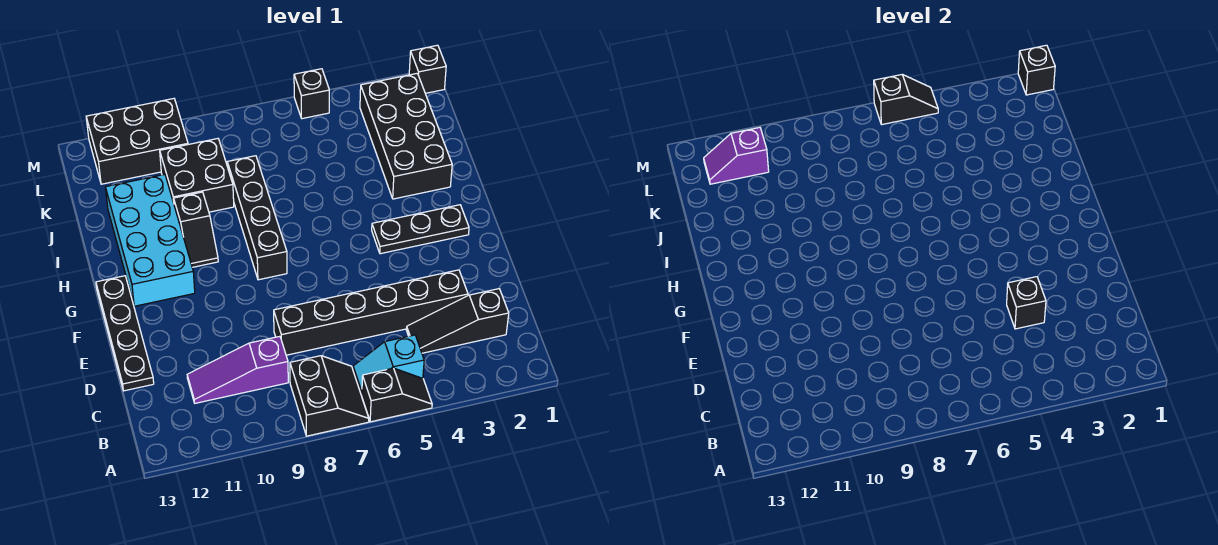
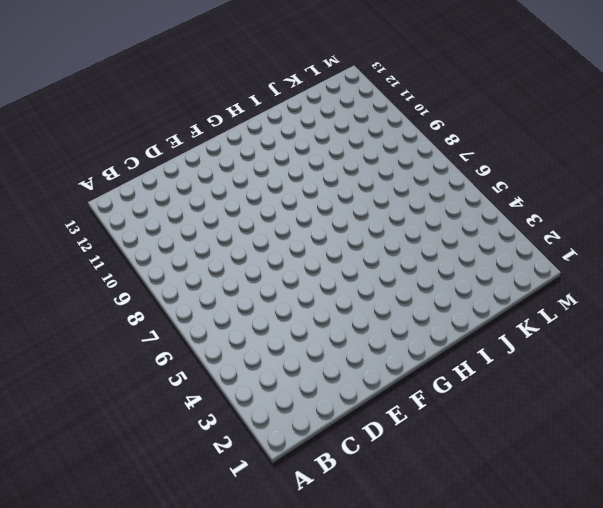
none -> black slope A5:A6 level 1 top 6
none -> black slope A7:B8 level 1 top 8
none -> cyan slope B5:B6 level 1 top 5

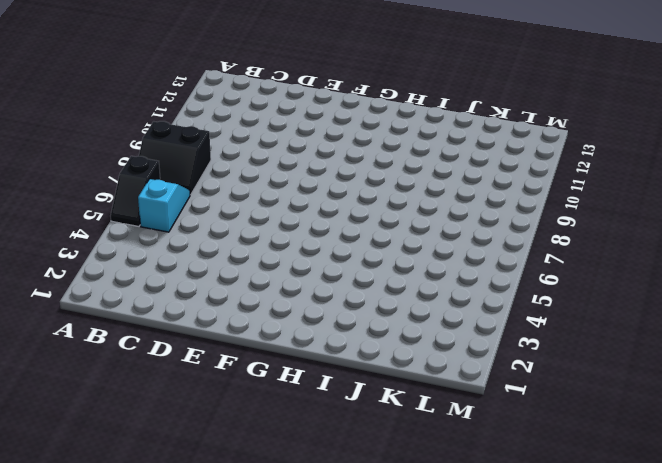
none -> black slope C2:C4 level 1 top 2
none -> purple slope C9:C11 level 1 top 9
none -> black brick D3:D8 level 1

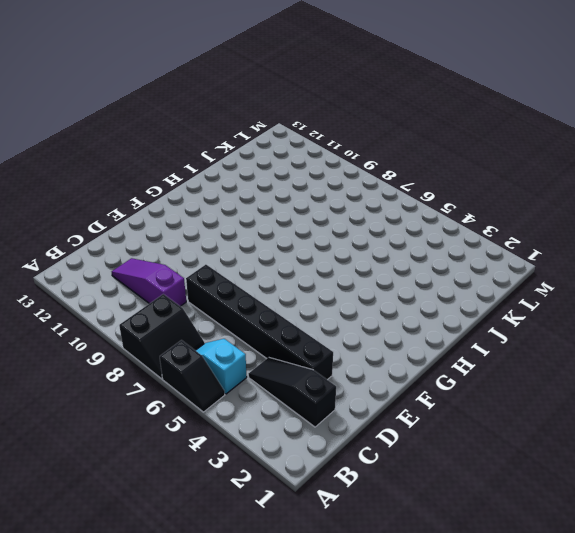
none -> black plate D13:G13 level 1
none -> black plate G2:G4 level 1
none -> black brick G8:J8 level 1

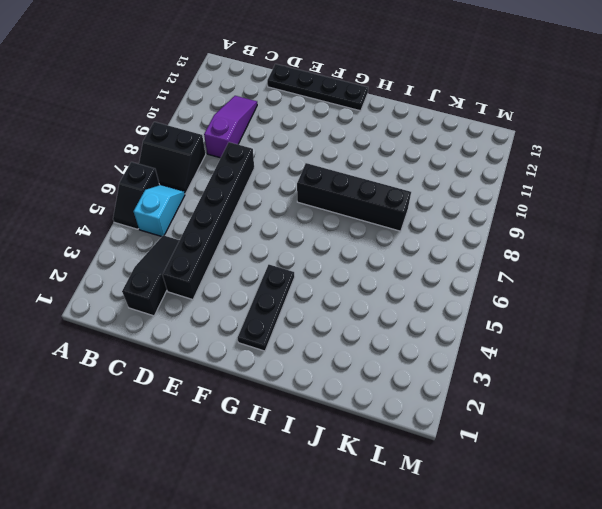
none -> cyan brick G11:J12 level 1
none -> black slope H10:I10 level 1 top I
none -> black brick I2:L3 level 1

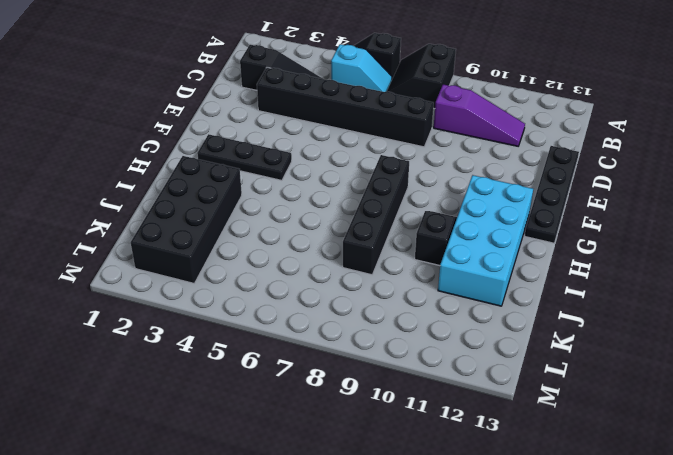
none -> black brick J9:K10 level 1
none -> black brick L10:M12 level 1
none -> black brick M1 level 1

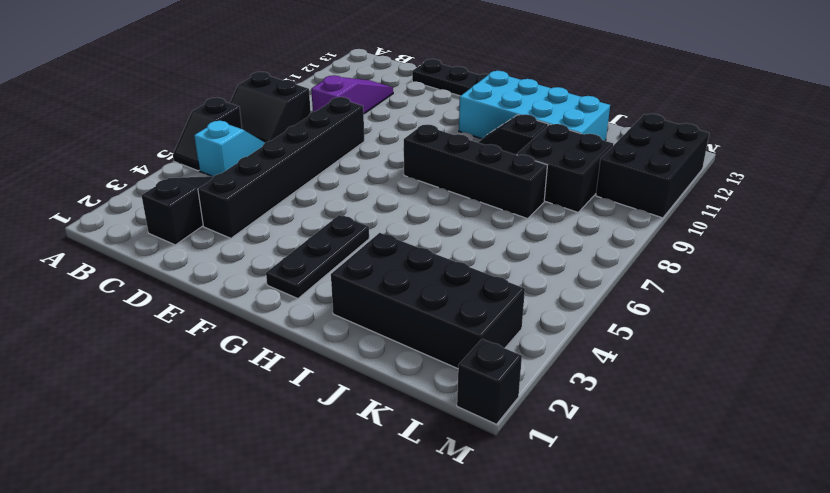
none -> black brick M5 level 1
none -> black brick D4 level 2
none -> purple slope L11:L12 level 2 top 11

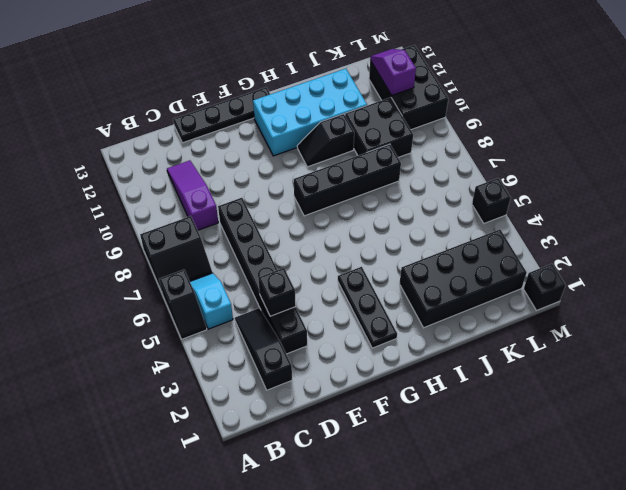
none -> black brick M1 level 2
none -> black slope M5:M6 level 2 top 6

